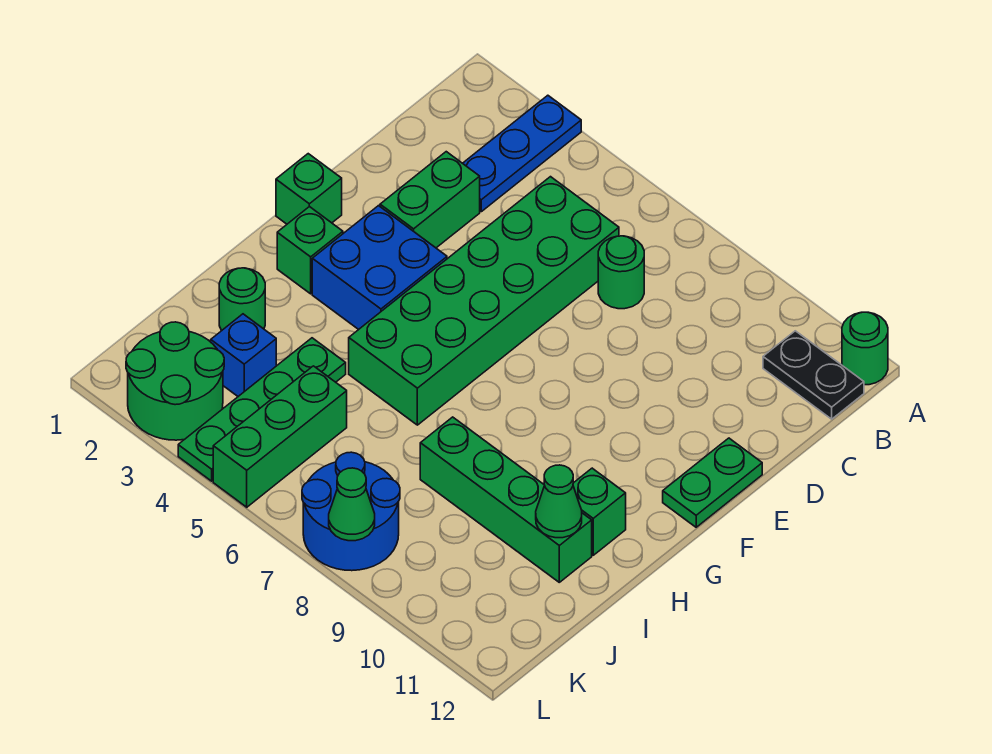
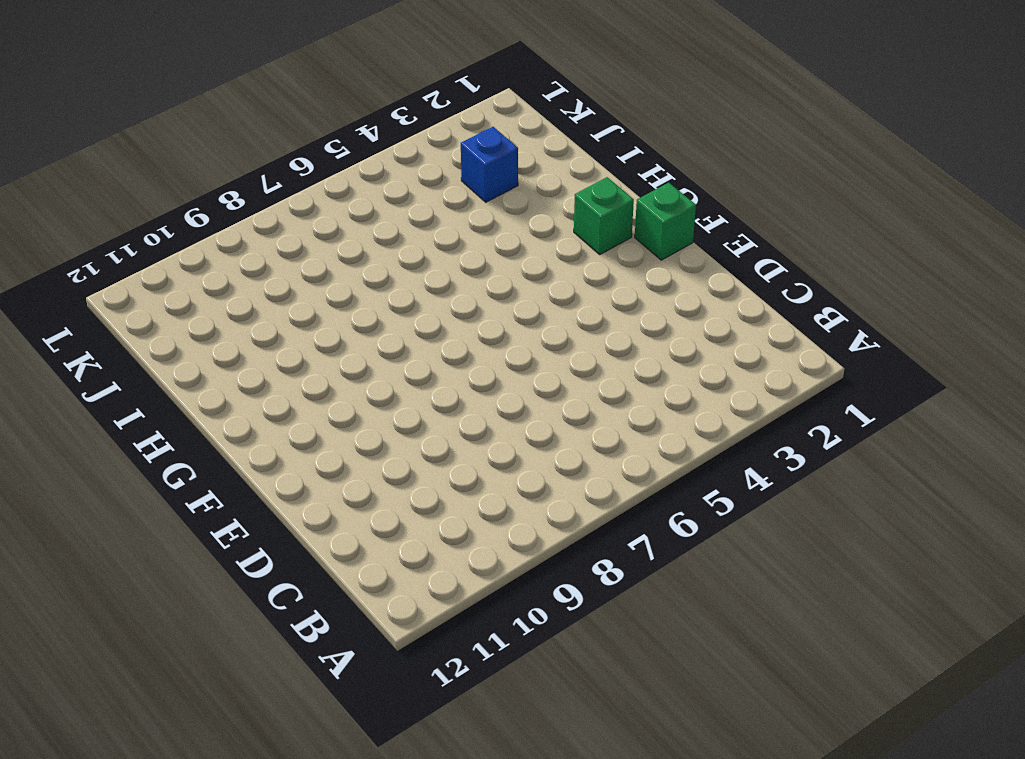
none -> blue plate A3:C3 level 1
none -> green round brick A12 level 1
none -> black plate B11:B12 level 1

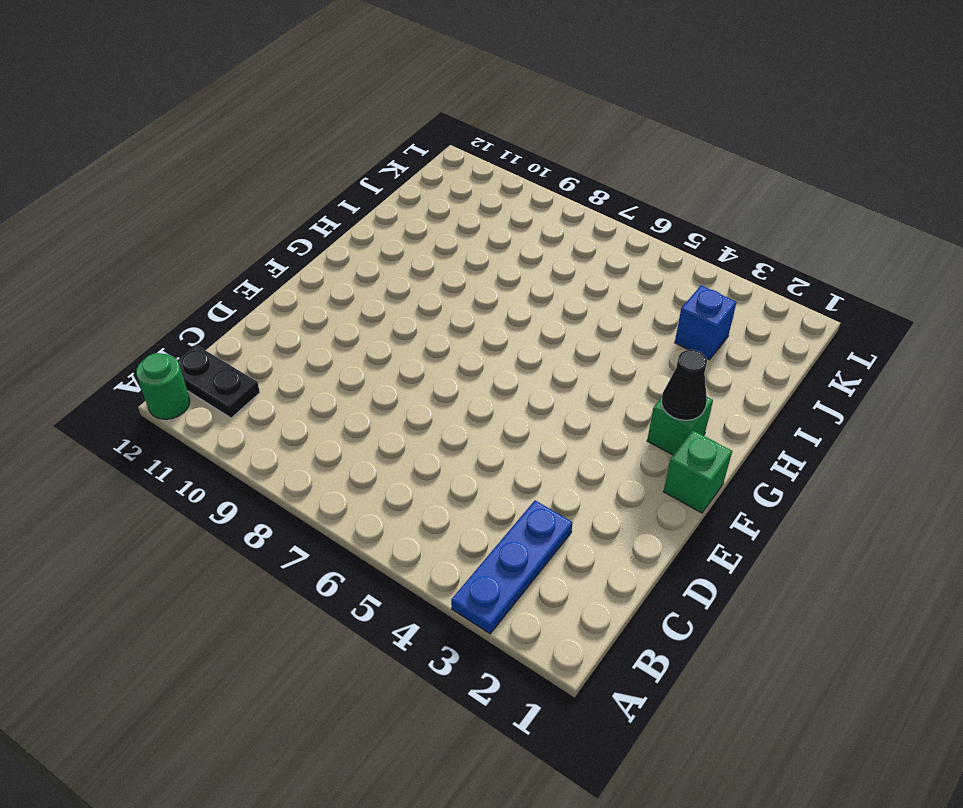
black cone G2 level 2 -> none
none -> green brick C5:H6 level 1
none -> green round brick C7 level 1
none -> green brick D3:E3 level 1

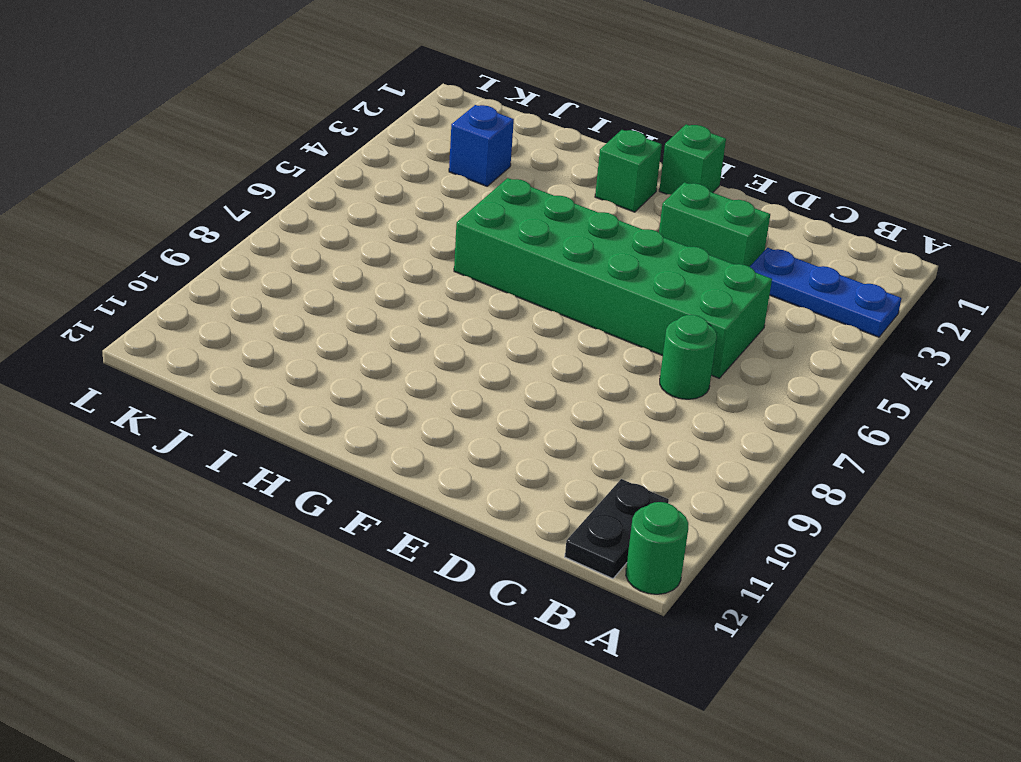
none -> green plate E12:F12 level 1
none -> blue brick F3:G4 level 1
none -> green brick H11 level 1

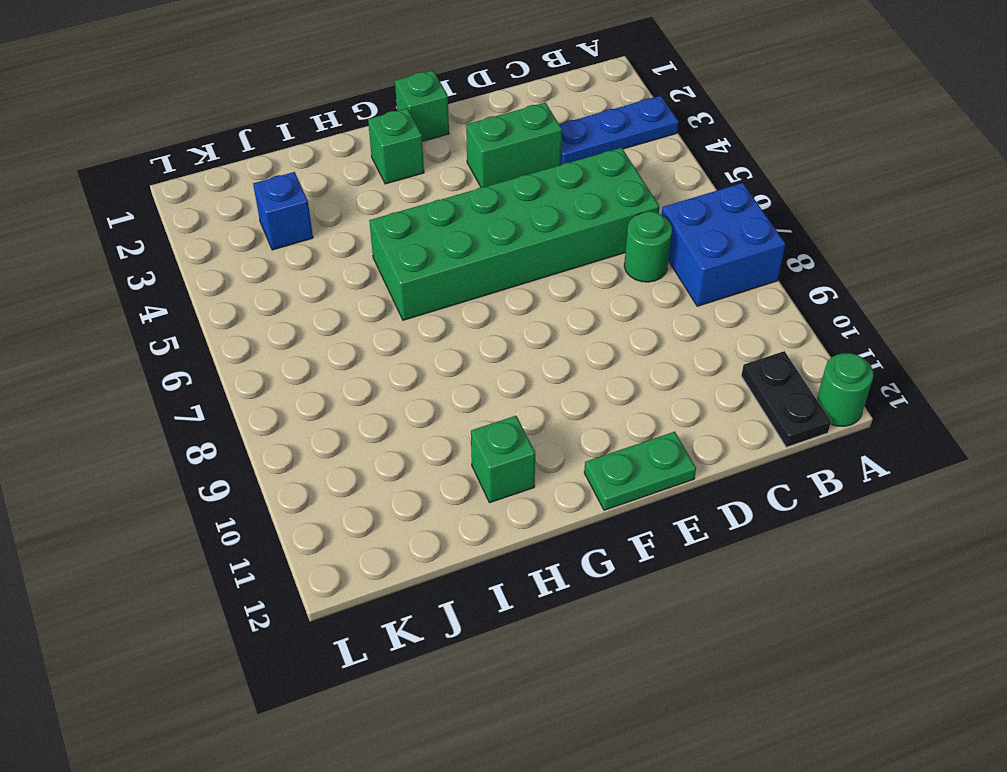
blue brick A7:B8 level 1 -> blue brick F3:G4 level 1
none -> green round brick I2 level 1
none -> green plate I4:L4 level 1
none -> green brick I8:I11 level 1

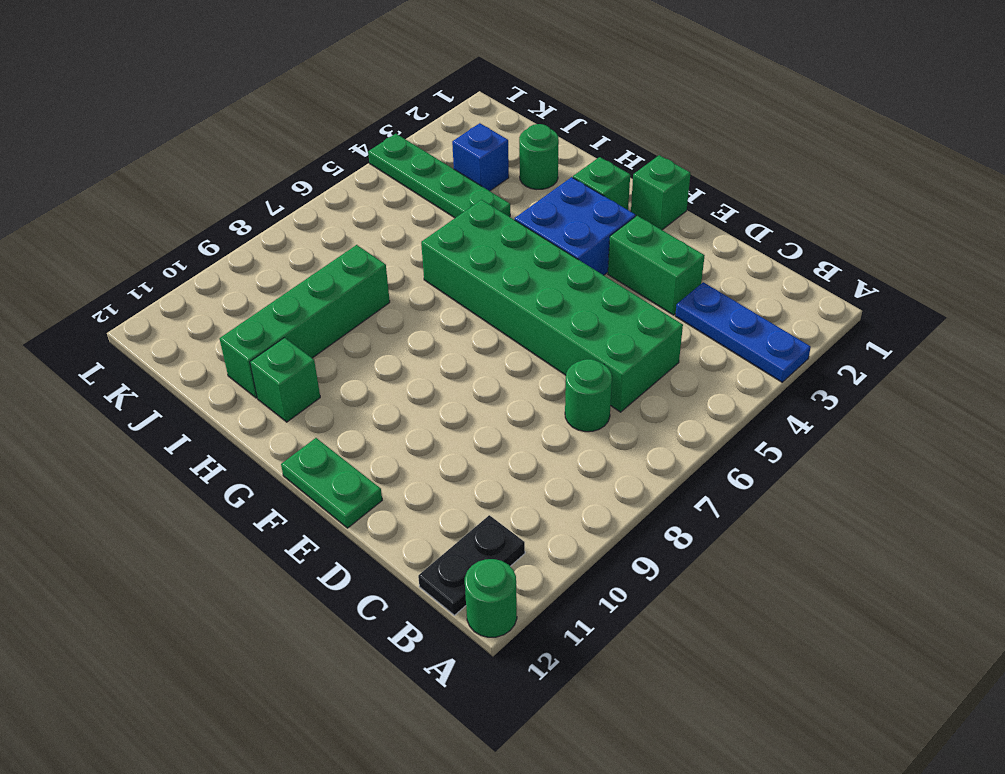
none -> green brick J5:L5 level 1
none -> green round brick K2:L3 level 1
none -> blue round brick K7:L8 level 1

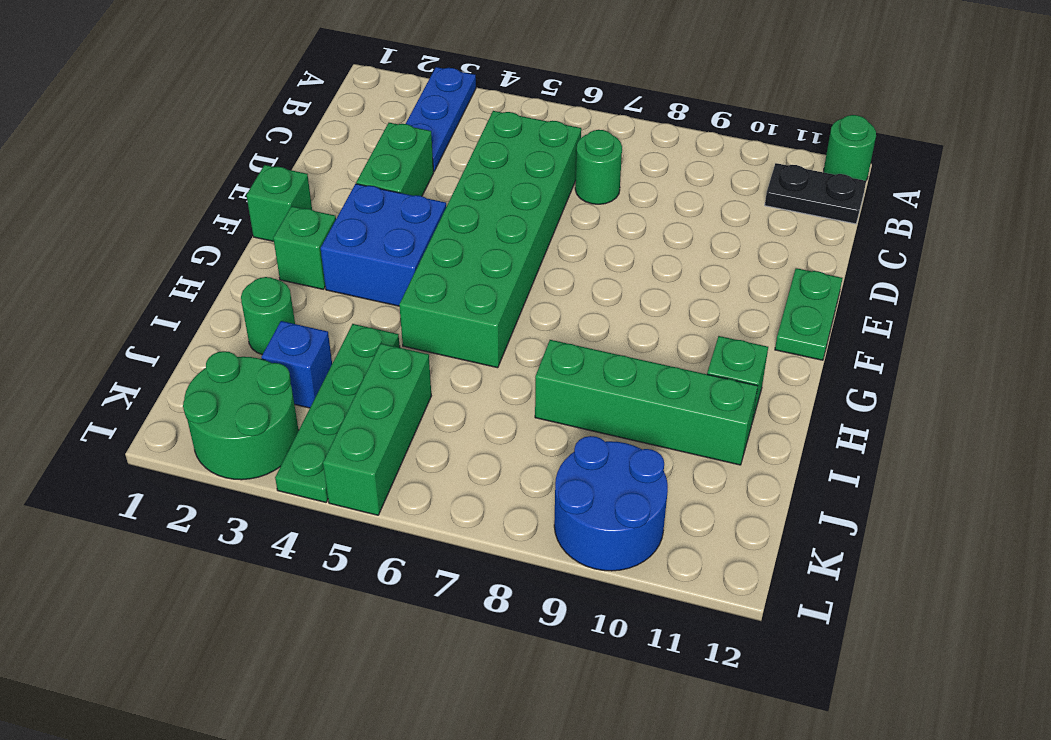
blue round brick K9:L10 level 1 -> blue round brick K7:L8 level 1
none -> green cone I11 level 2
none -> green cone L8 level 2

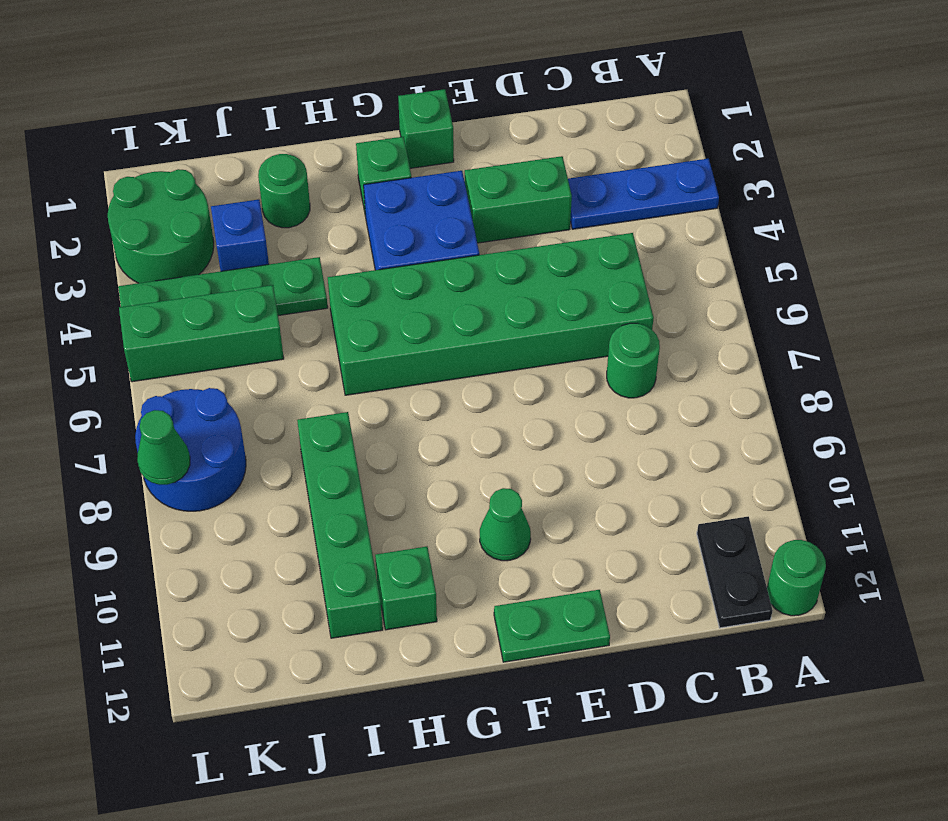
green cone F10 level 1 -> green cone I11 level 2

